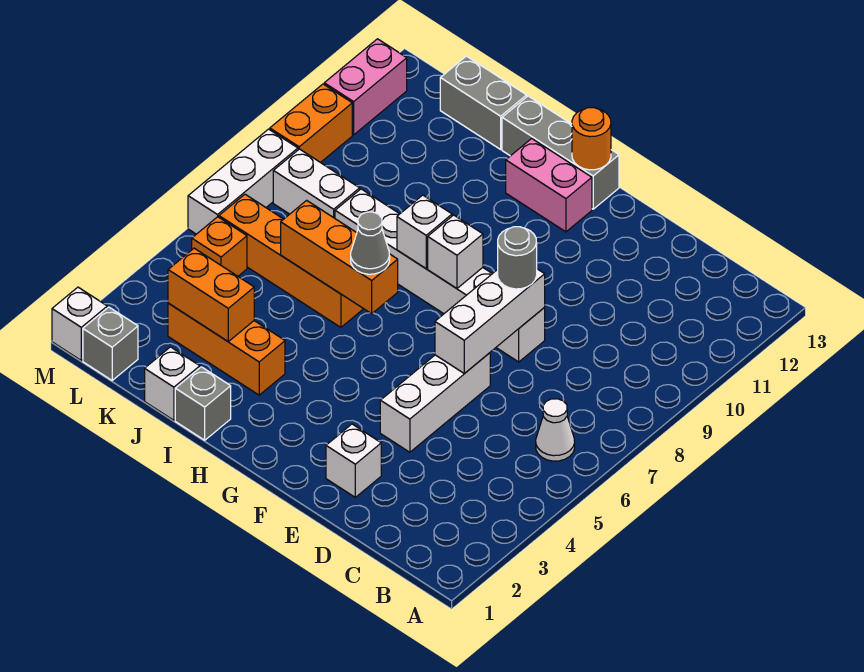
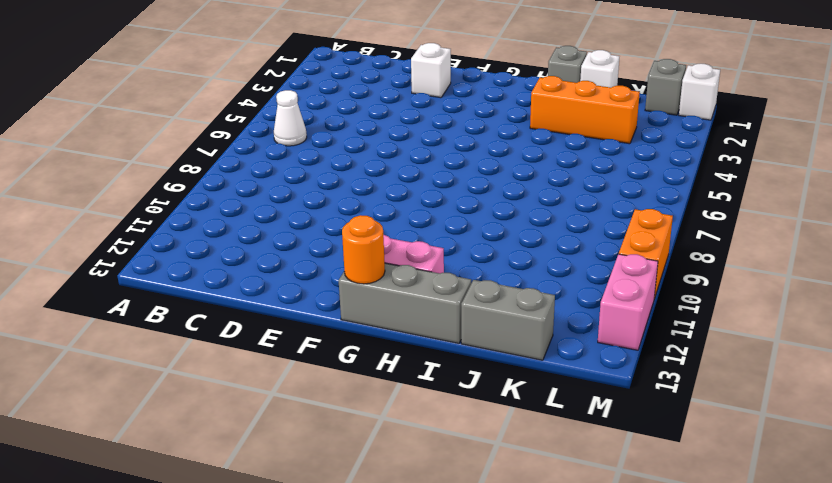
none -> white brick E4:E6 level 1
none -> white brick E8:J8 level 1
none -> orange brick I6:L6 level 1

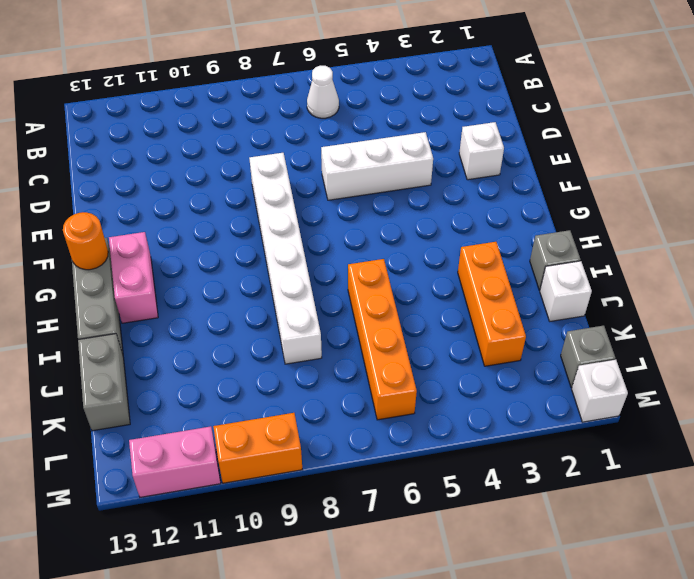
none -> white brick K8:L8 level 1
none -> orange brick L5 level 1
none -> white brick M6:M8 level 1

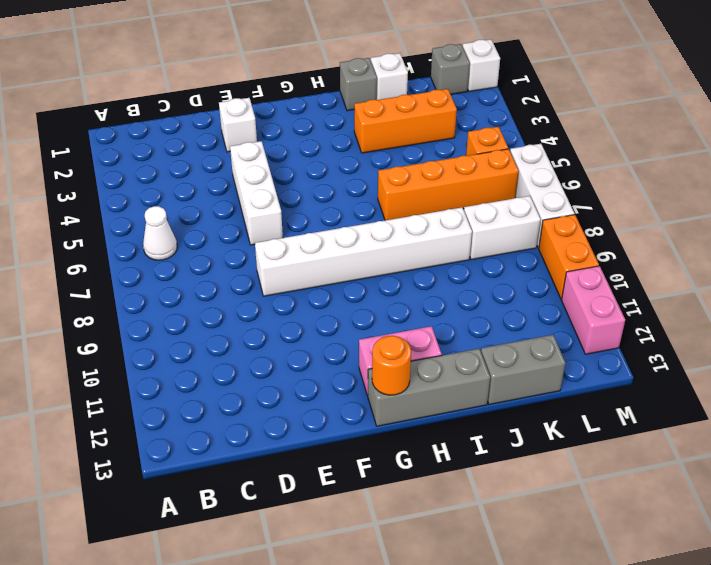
none -> white brick E6:E8 level 2
none -> white brick G8 level 2
none -> orange brick H6:J6 level 2

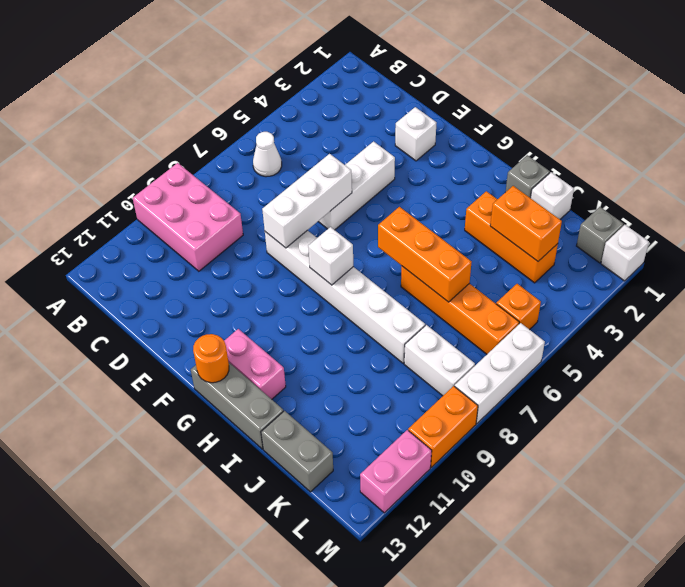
pink brick A9:C10 level 1 -> none
none -> white brick H8 level 2
none -> grey round brick E8 level 3
none -> grey cone H6 level 3

